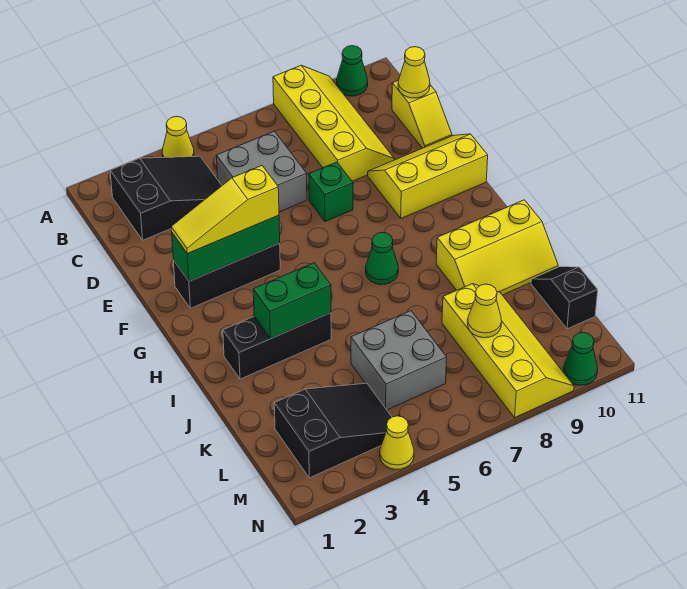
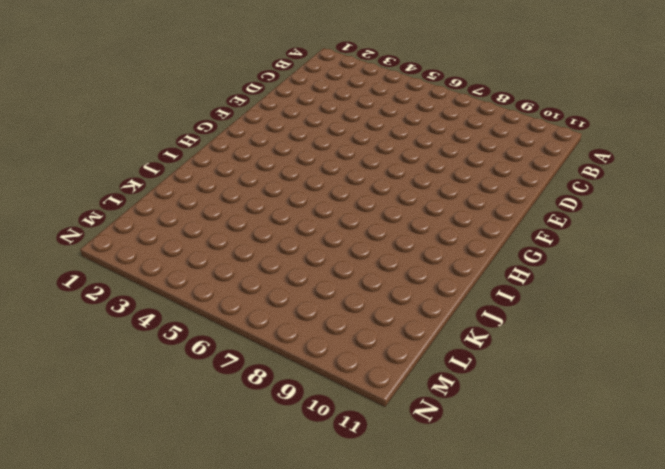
none -> yellow cone A4 level 1
none -> yellow slope A8:D9 level 1 top 8
none -> green cone A10 level 1

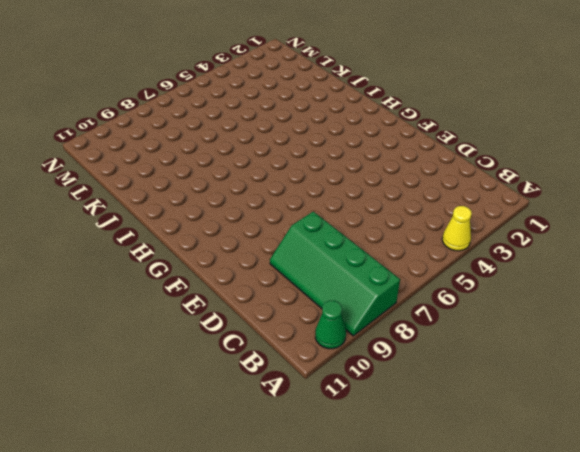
green slope A8:D9 level 1 top 8 -> yellow slope A8:D9 level 1 top 8
none -> black slope B2:C4 level 1 top 2
none -> grey brick C5:D6 level 1
none -> yellow slope C11:D11 level 1 top C

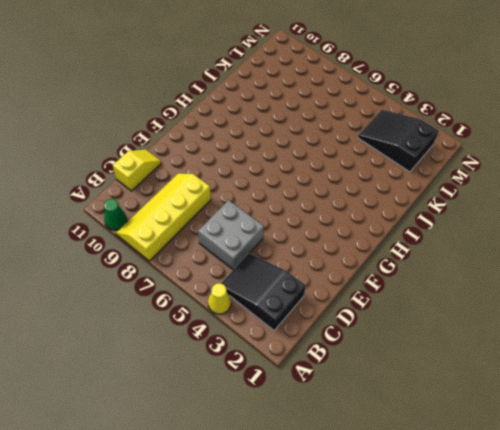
none -> green brick E7 level 1
none -> yellow slope E9:F11 level 1 top F
none -> black brick F2:F4 level 1

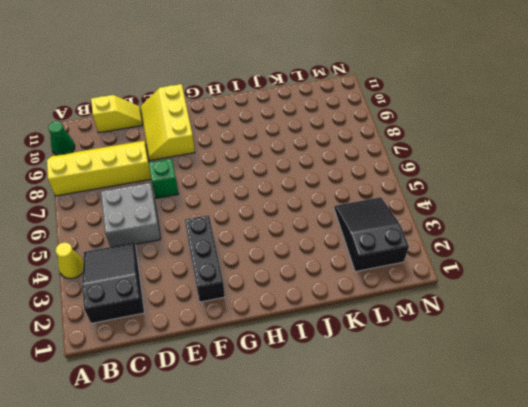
none -> green cone H7 level 1
none -> black brick I2:I4 level 1
none -> yellow slope I9:J11 level 1 top I

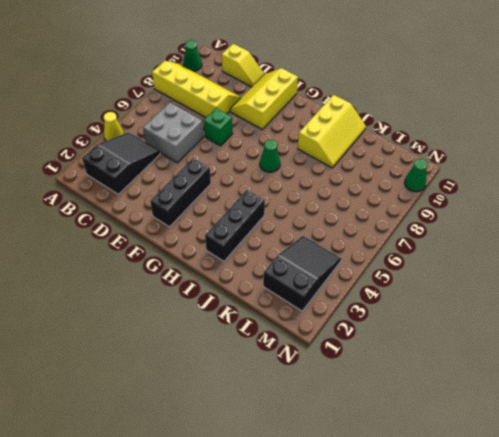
none -> grey brick K5:L6 level 1
none -> yellow slope K8:N9 level 1 top 8
none -> black slope K11:L11 level 1 top L

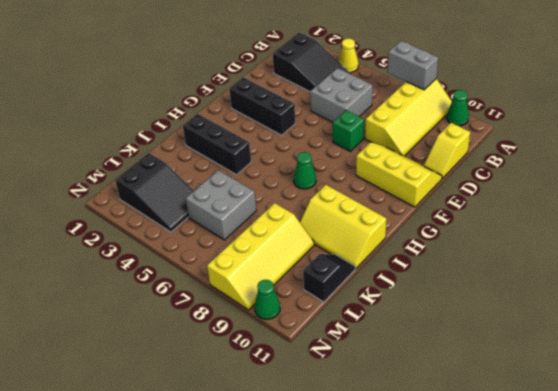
grey brick A7:A8 level 2 -> none
none -> yellow cone N4 level 1
none -> yellow cone C11 level 2
none -> green brick F2:F4 level 2

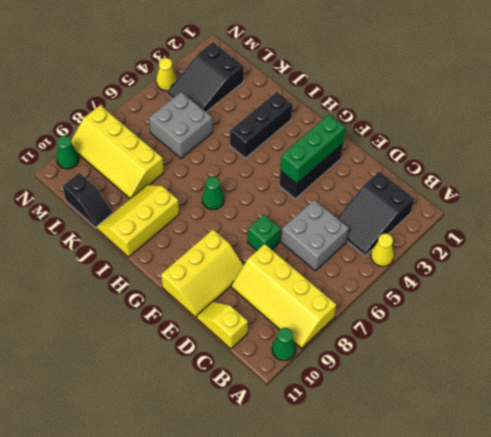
none -> yellow cone C11 level 2
none -> green brick I3:I4 level 2
none -> yellow cone L8 level 2

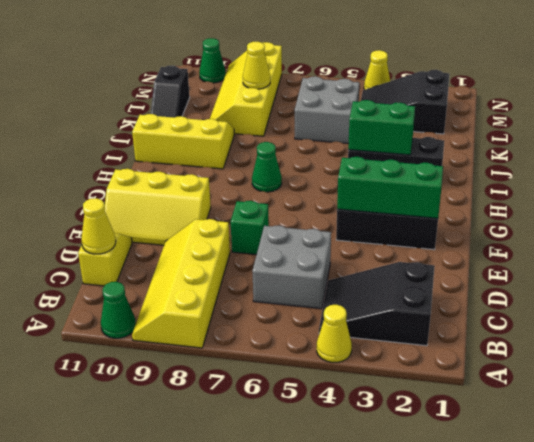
none -> yellow slope F2:F4 level 3 top 4

